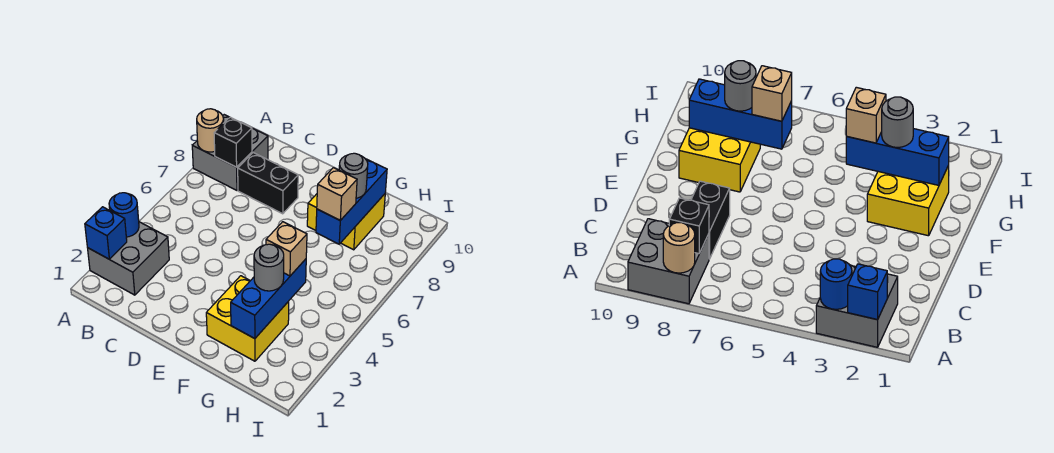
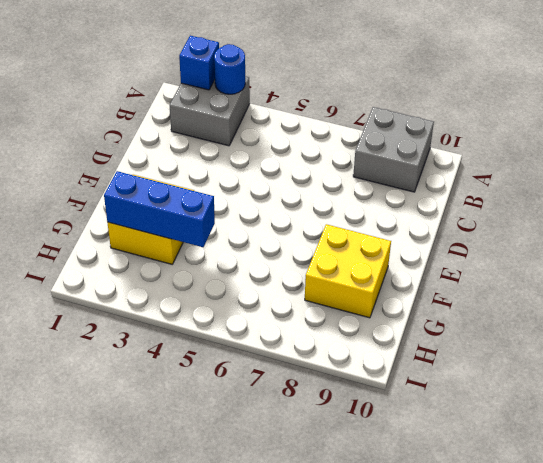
none -> black brick C8:D8 level 1
none -> tan round brick A8 level 2
none -> black brick B8 level 2

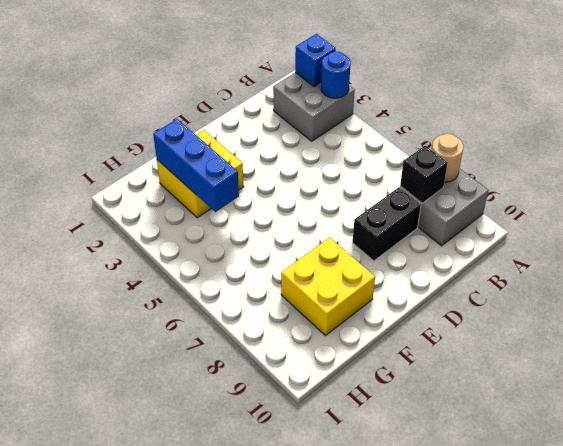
none -> blue brick G7:G9 level 2
none -> grey round brick G3 level 3
none -> tan brick G4 level 3

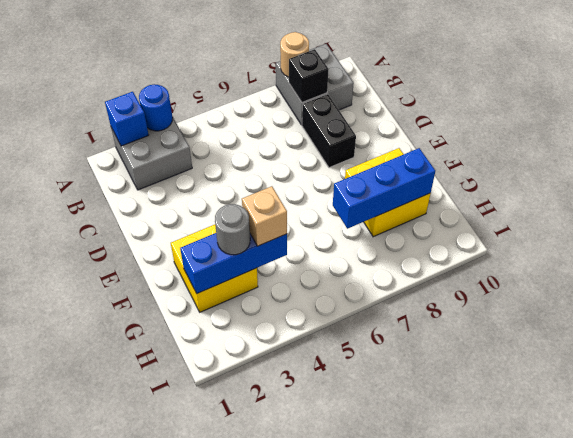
none -> tan brick G7 level 3
none -> grey round brick G8 level 3

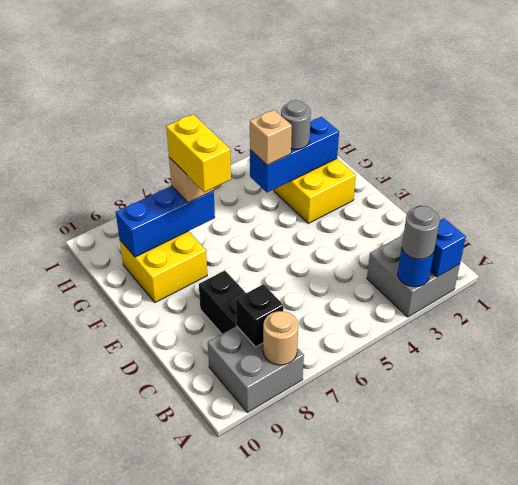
grey round brick A3 level 3 -> grey round brick G8 level 3
yellow brick F7:G7 level 4 -> none

